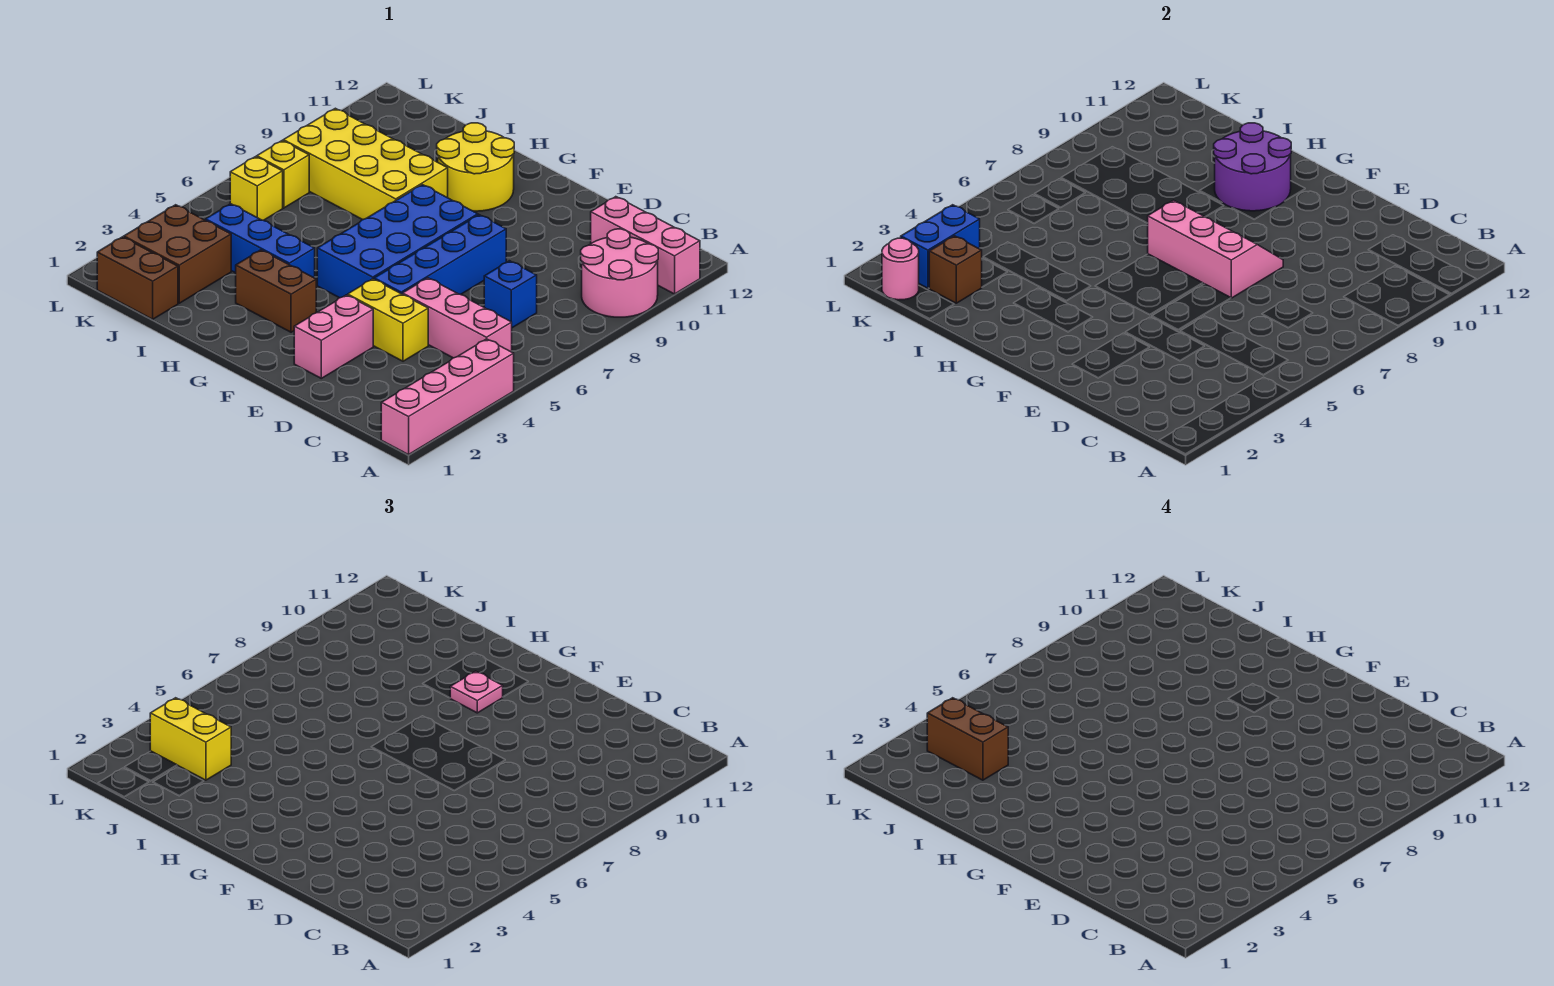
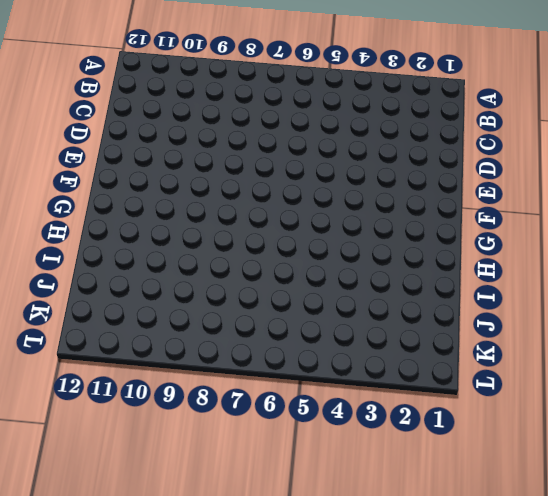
none -> pink brick A1:A4 level 1
none -> pink round brick A9:B10 level 1
none -> pink brick A11:C11 level 1

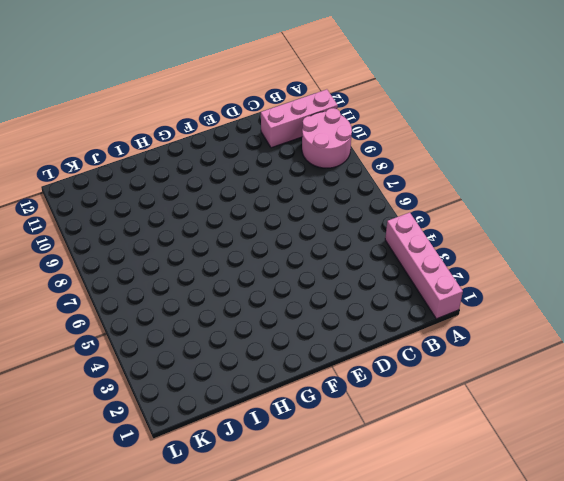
none -> pink brick B5:D5 level 1
none -> blue brick C7 level 1
none -> yellow brick D4:E4 level 1

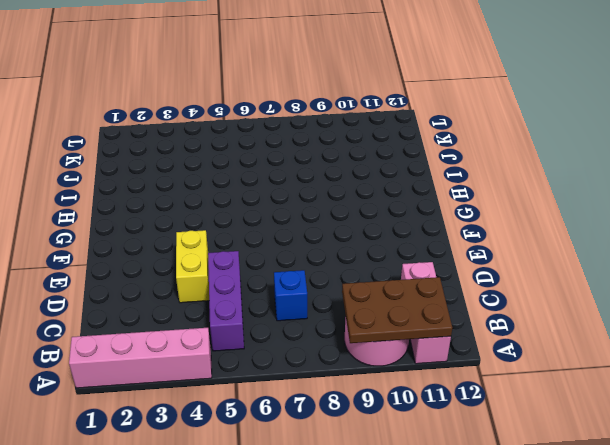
brown plate A9:B11 level 2 -> none
purple brick B5:D5 level 1 -> pink brick B5:D5 level 1
none -> pink brick E2:E3 level 1
none -> blue brick E5:E8 level 1
none -> blue brick F5:G8 level 1

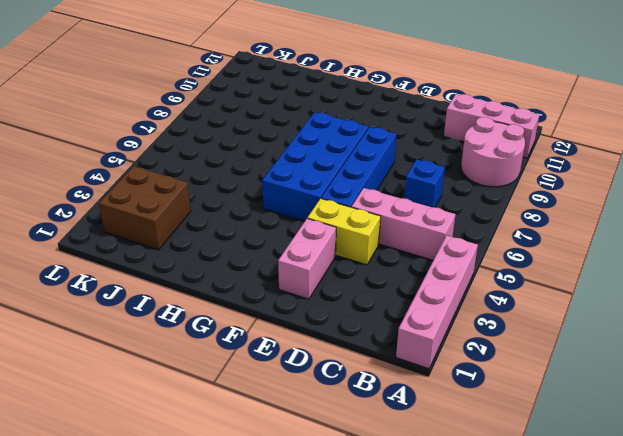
none -> brown brick G3:H3 level 1
none -> yellow round brick G10:H11 level 1
none -> blue brick H4:J4 level 1

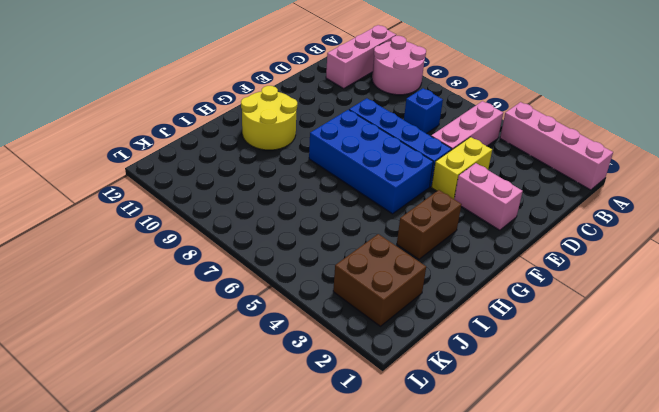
none -> blue brick H4:J4 level 1
none -> yellow brick H8:K9 level 1
none -> brown brick J1:K1 level 1

